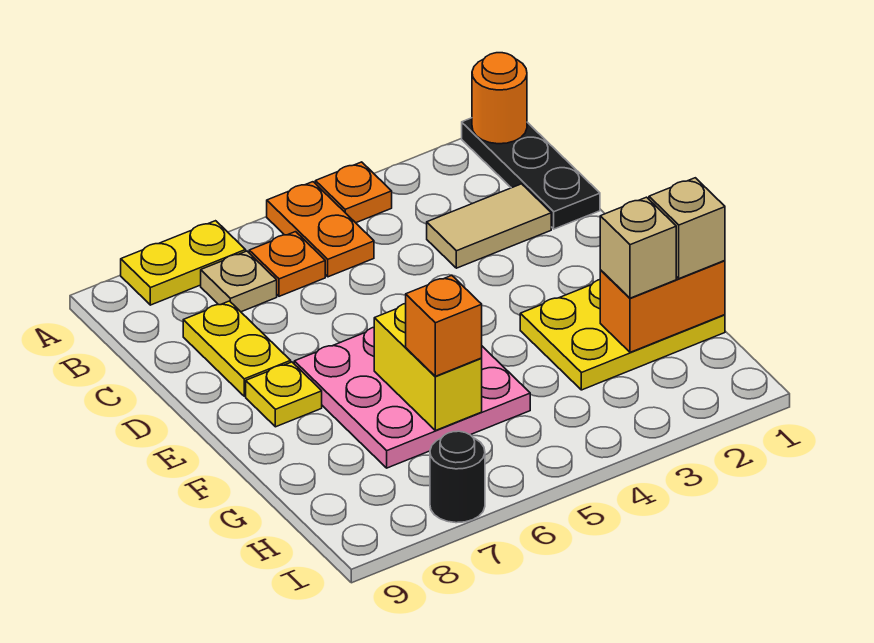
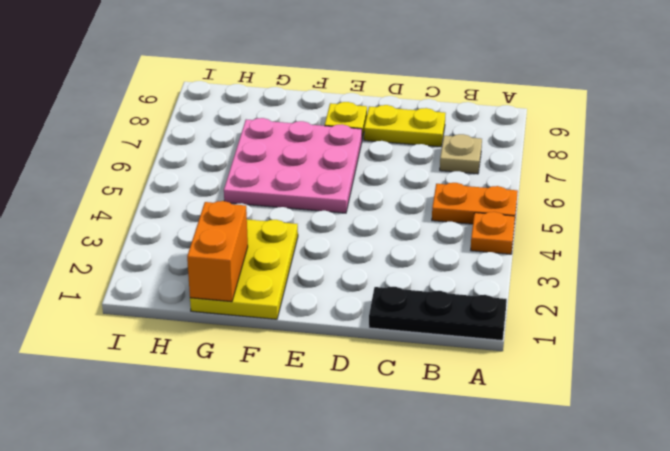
none -> yellow plate A7:A8 level 1
none -> orange plate B6 level 1
none -> tan tile C2:C3 level 1

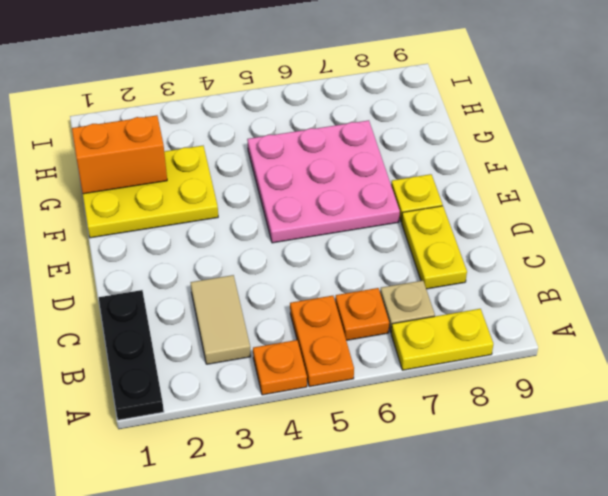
tan tile B3:C3 level 1 -> tan tile C2:C3 level 1
none -> black round brick I7 level 1
none -> orange round brick A1 level 2
none -> yellow brick F6:G6 level 2

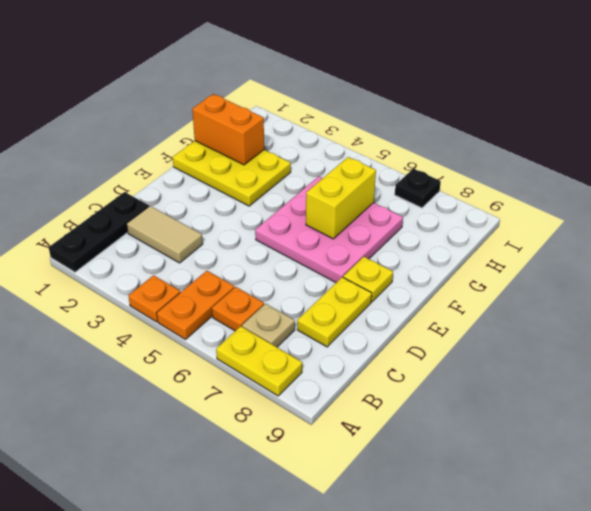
black plate I7 level 1 -> black round brick I7 level 1
none -> orange round brick A1 level 2
none -> tan brick G1 level 3
none -> tan brick G2 level 3

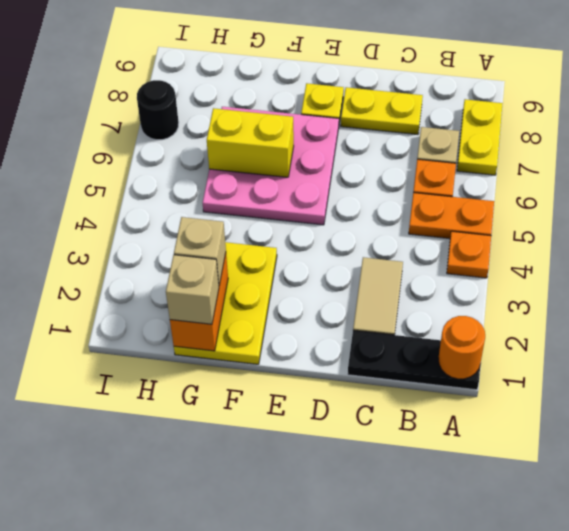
none -> orange brick G6 level 3

